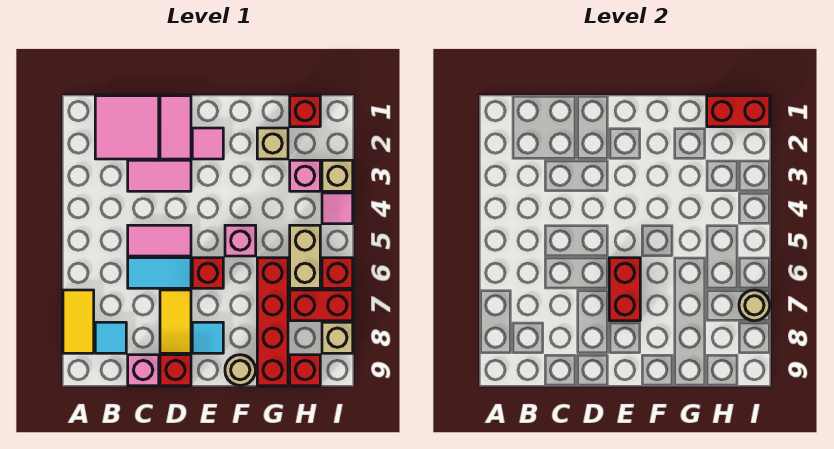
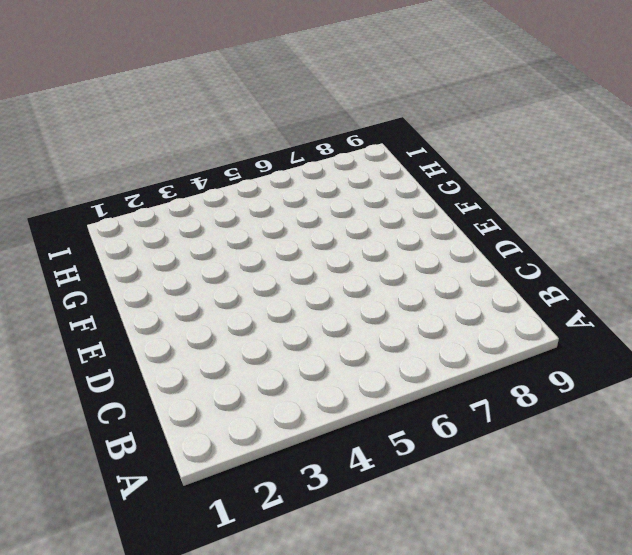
none -> yellow tile A7:A8 level 1
none -> pink tile B1:C2 level 1
none -> cyan tile B8 level 1

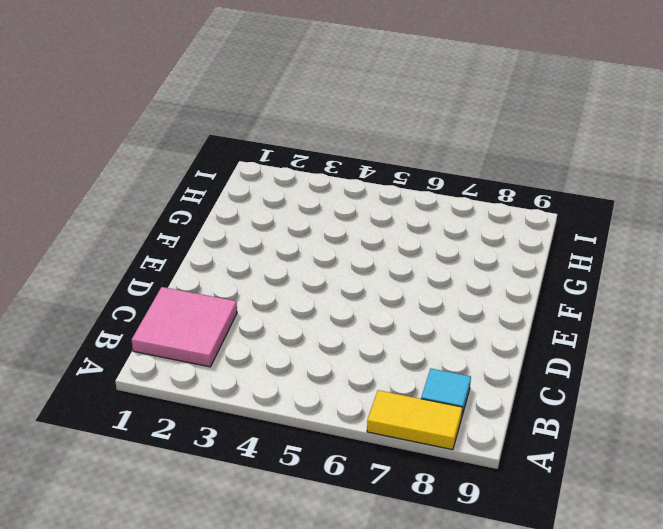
none -> pink tile C3:D3 level 1
none -> pink tile C5:D5 level 1
none -> cyan tile C6:D6 level 1

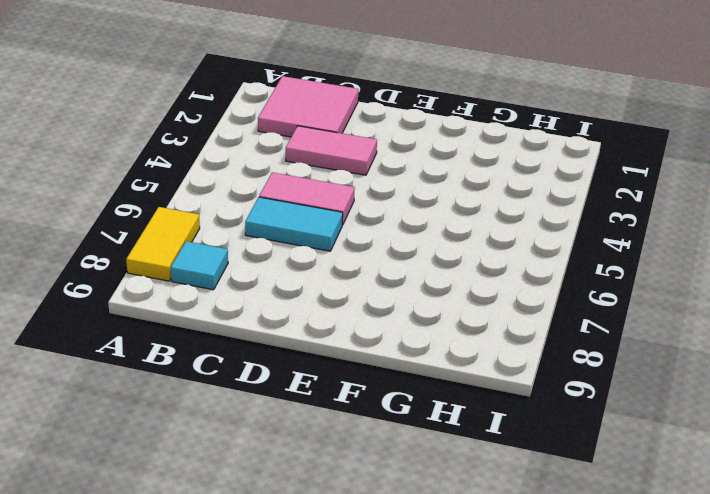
none -> pink brick C9 level 1
none -> pink tile D1:D2 level 1
none -> yellow tile D7:D8 level 1

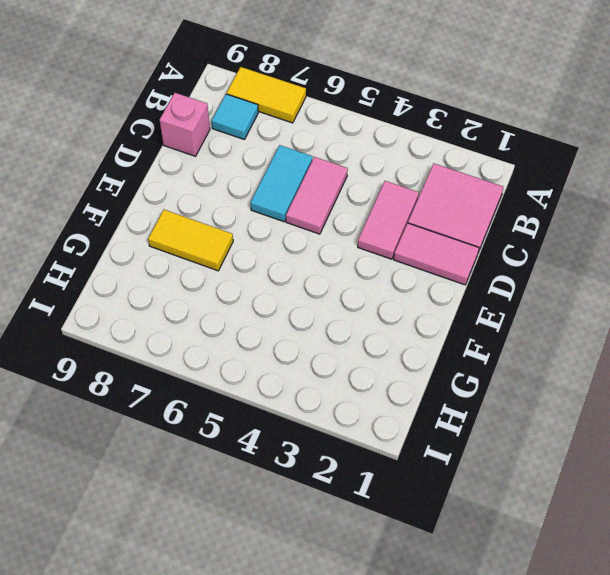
yellow tile F7:F8 level 1 -> yellow tile D7:D8 level 1
none -> red brick D9 level 1
none -> pink tile E2 level 1
none -> red brick E6 level 1

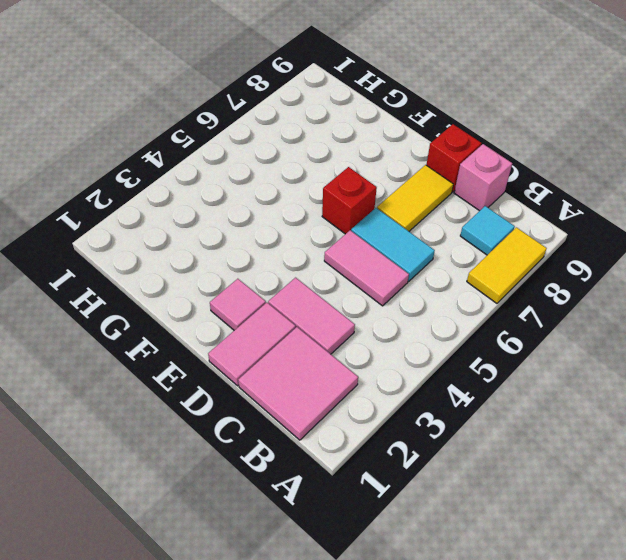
none -> cyan tile E8 level 1
none -> pink brick F5 level 1
none -> tan round brick F9 level 1

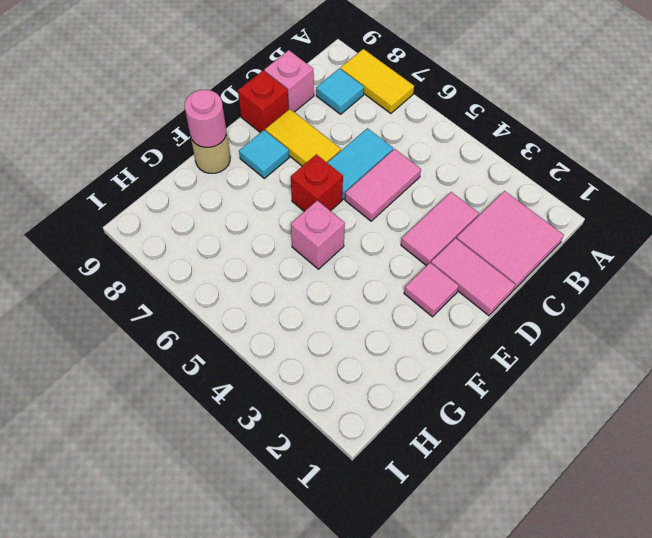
pink round brick F9 level 2 -> none
none -> tan brick G2 level 1
none -> red brick G6:G9 level 1
none -> red brick H1 level 1

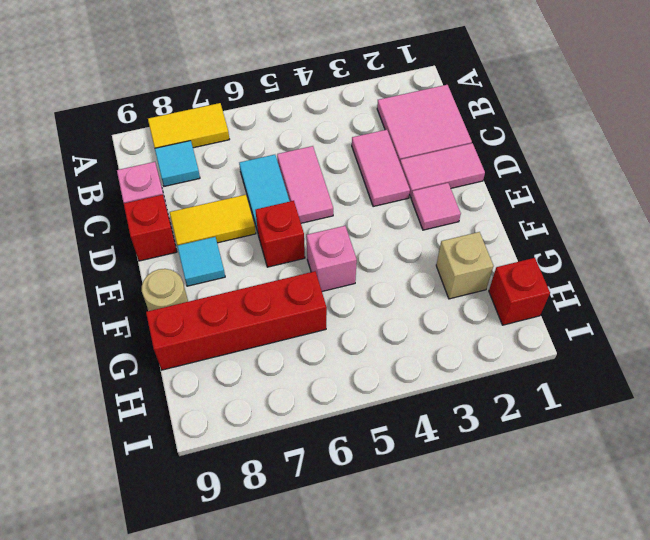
none -> pink brick H3 level 1
none -> tan brick H5:H6 level 1
none -> red brick H7:I7 level 1

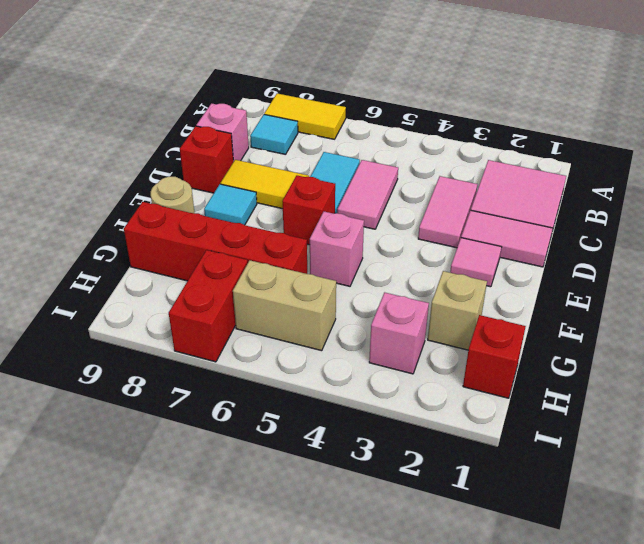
none -> red brick H9 level 1
none -> tan brick I3 level 1
none -> pink tile I4 level 1

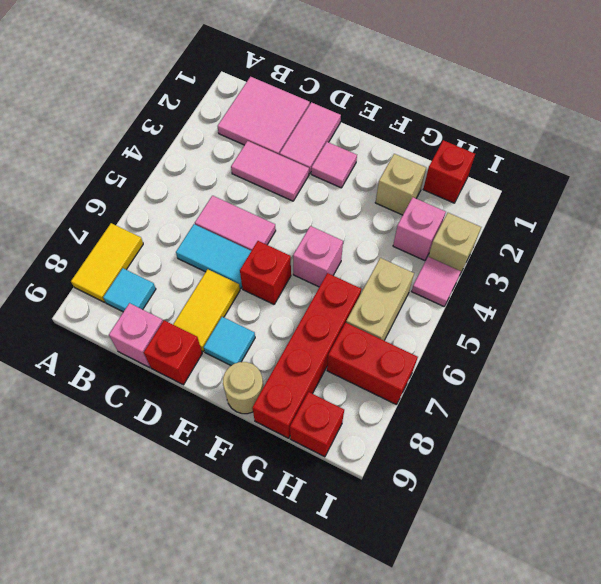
none -> red brick I6 level 1
none -> tan brick I8 level 1
none -> red brick E6:E7 level 2

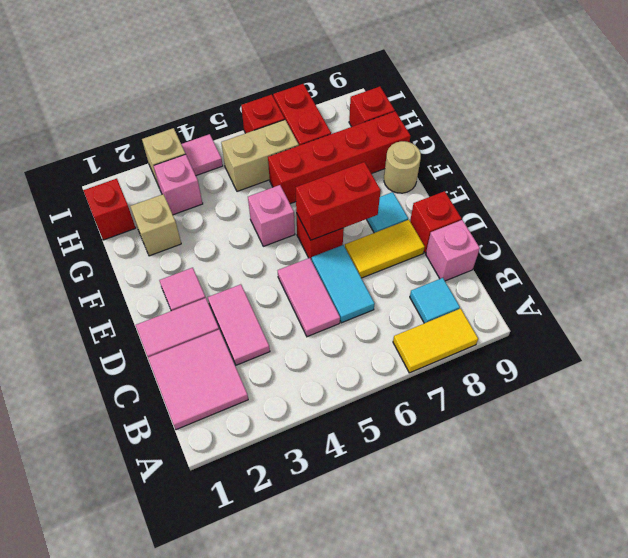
none -> tan brick I8 level 1
none -> red brick H1:I1 level 2
none -> tan round brick I7 level 2

